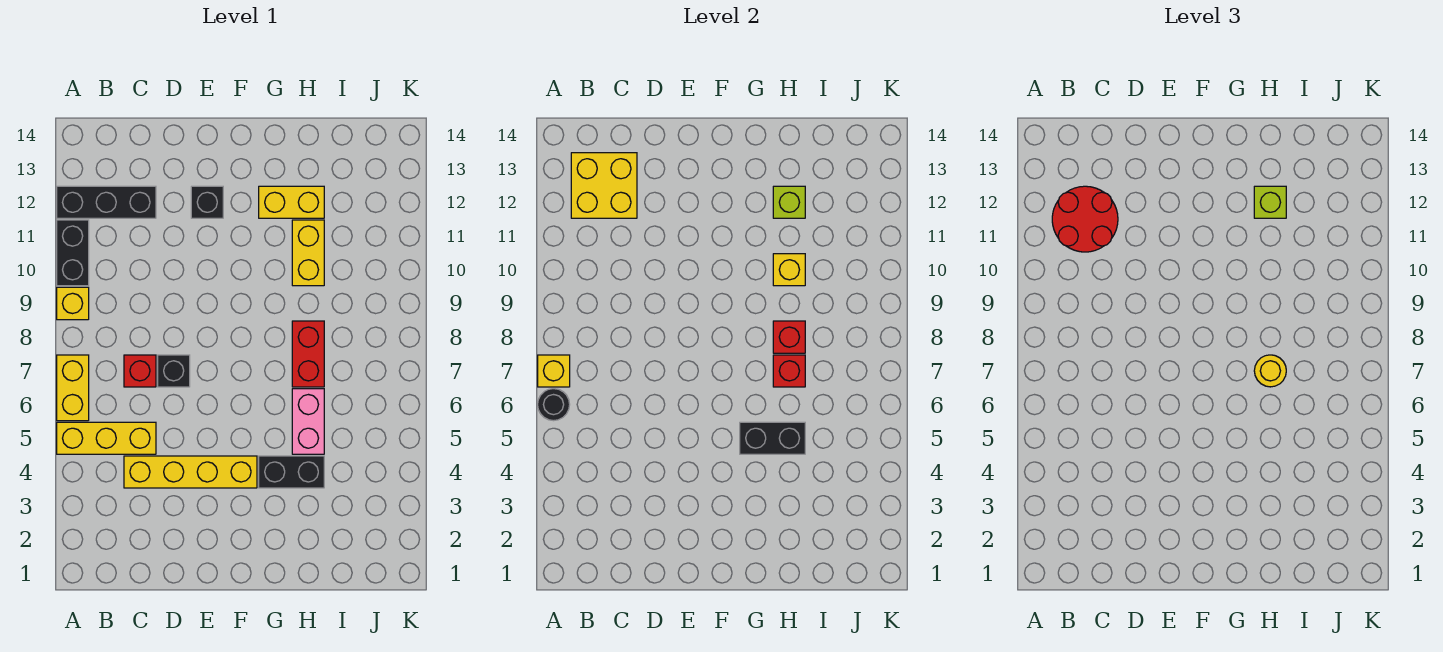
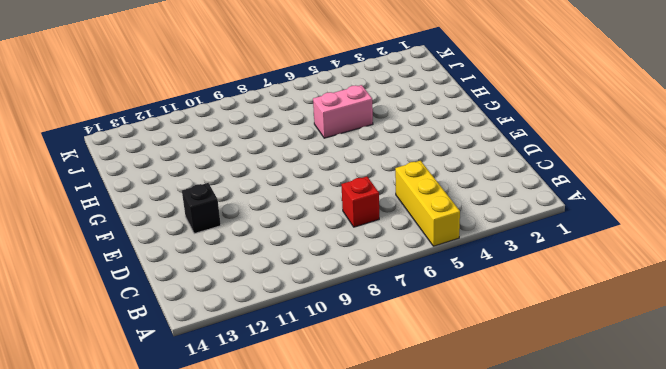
none -> yellow brick A6:A7 level 1
none -> yellow brick A9 level 1
none -> black brick A10:A11 level 1

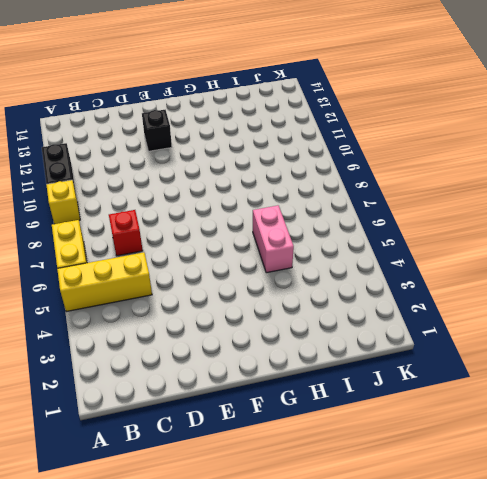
none -> black brick A12:C12 level 1
none -> yellow brick C4:F4 level 1
none -> black brick D7 level 1

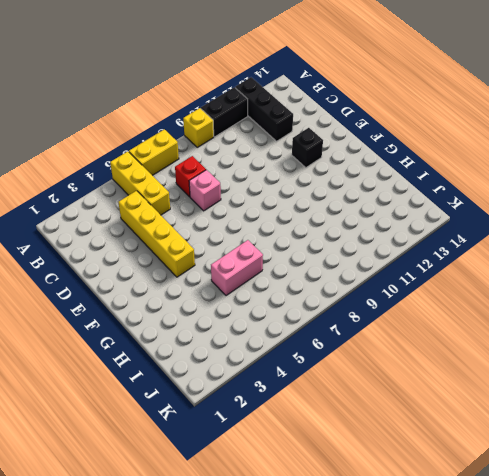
pink brick D7 level 1 -> black brick D7 level 1
none -> black brick G4:H4 level 1
none -> yellow brick G12:H12 level 1
none -> red brick H7:H8 level 1

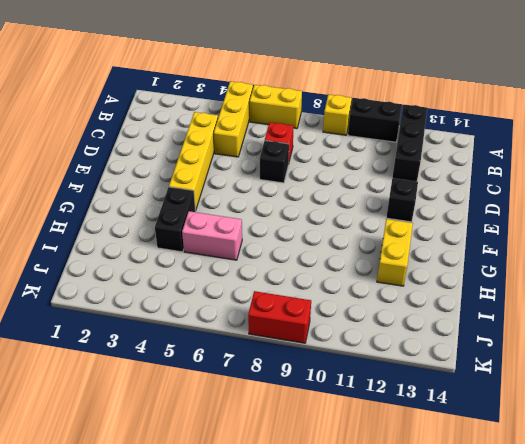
red brick K8:K9 level 1 -> red brick H7:H8 level 1
none -> yellow brick H10:H11 level 1
none -> black round brick A6 level 2
none -> yellow brick A7 level 2

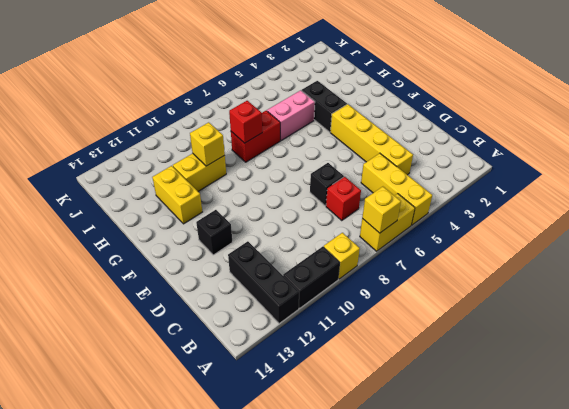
none -> black round brick A6 level 2
none -> yellow brick B12:C13 level 2
none -> black brick G5:H5 level 2

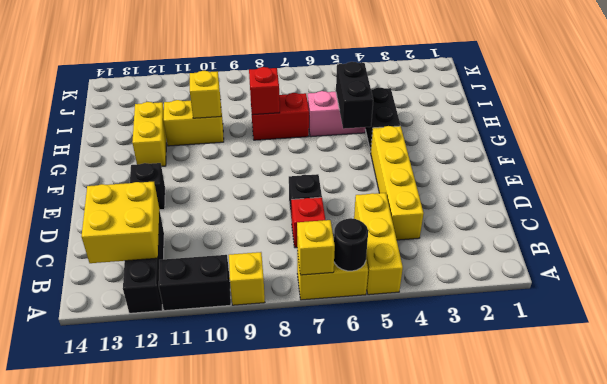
none -> red brick H7 level 2
none -> lime brick H12 level 2
none -> red round brick B11:C12 level 3

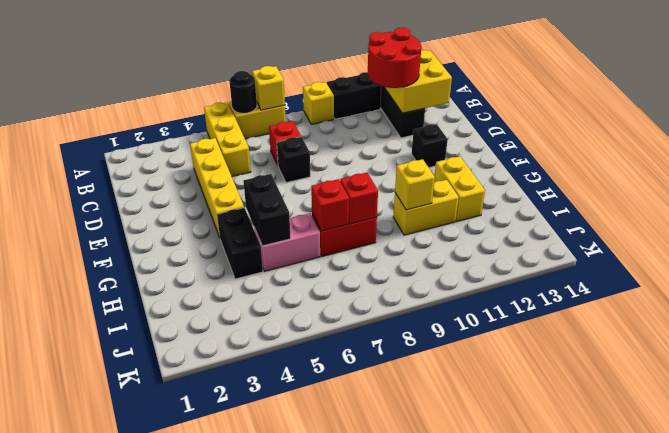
none -> lime brick H12 level 2
none -> yellow round brick H7 level 3
none -> lime brick H12 level 3

